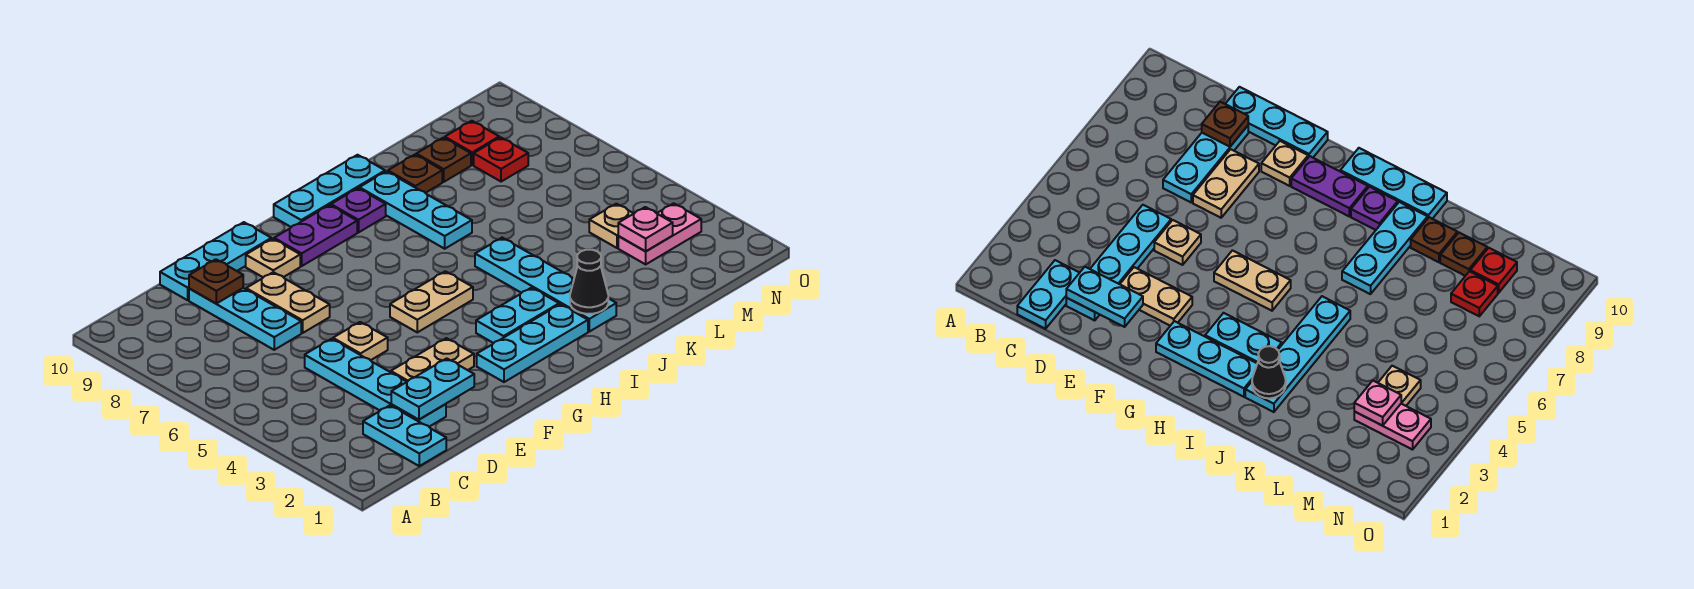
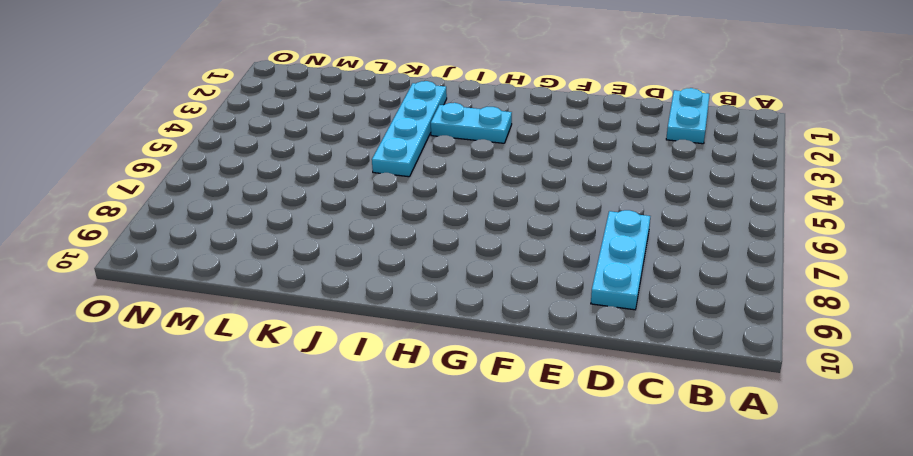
none -> cyan plate D2:D5 level 1
none -> cyan plate D10:F10 level 1
none -> tan plate E3:F3 level 1

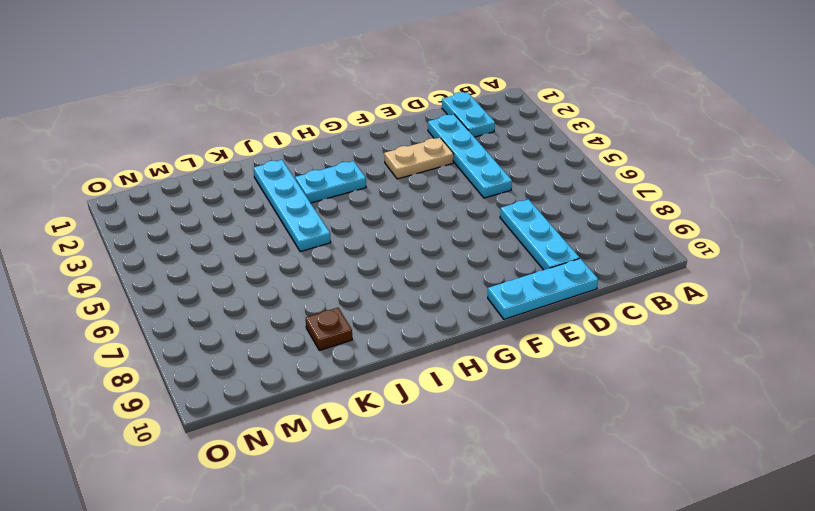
none -> tan plate E5 level 1
none -> tan plate E7:E8 level 1
none -> tan plate F9 level 1

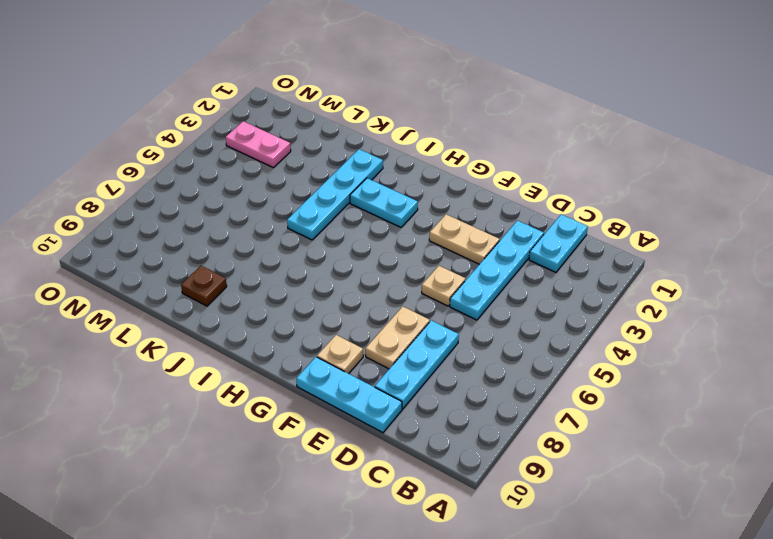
none -> cyan plate G2:I2 level 1
none -> tan plate G5:H5 level 1
none -> purple plate G9:H9 level 1

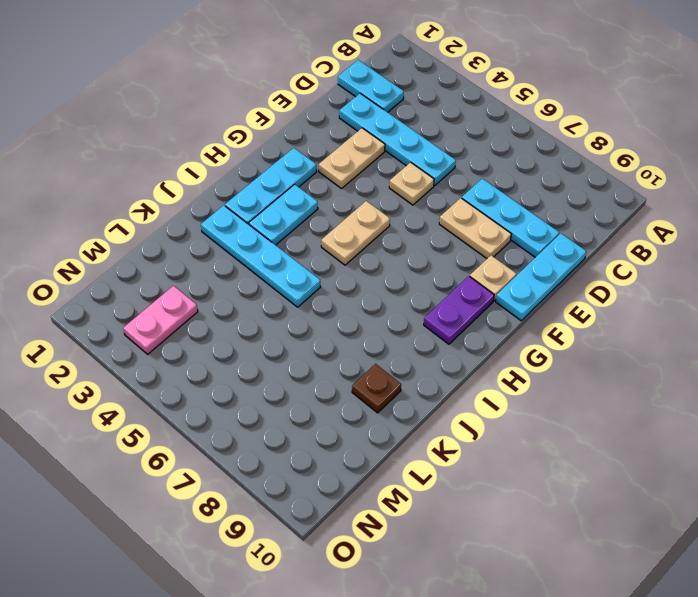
none -> cyan plate H10:J10 level 1
none -> purple plate I9 level 1
none -> cyan plate J7:J9 level 1

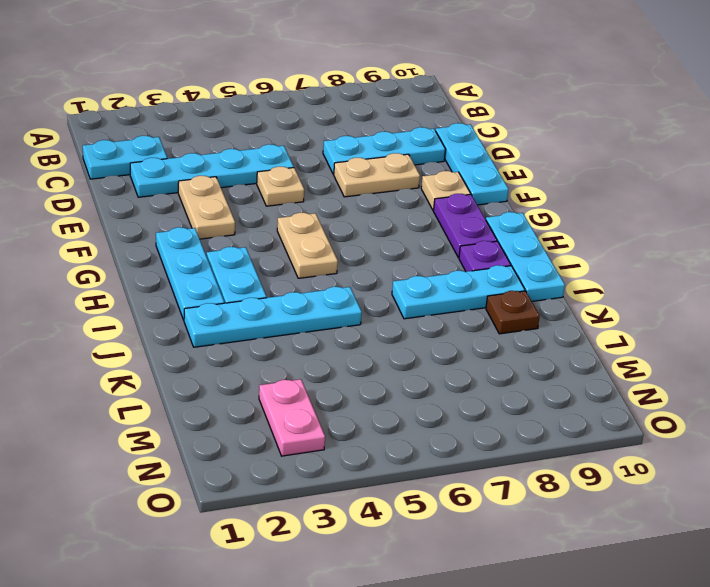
none -> brown plate L9 level 1
none -> tan plate M4 level 1
none -> red plate M8 level 1

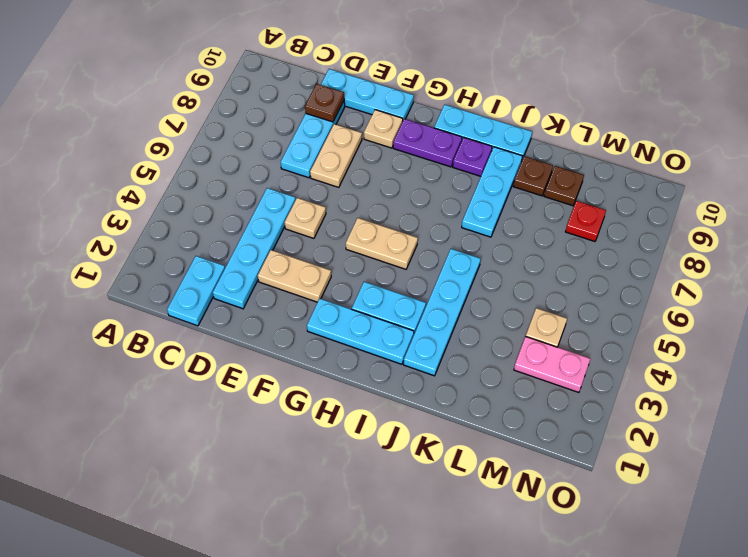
none -> red plate M9 level 1
none -> cyan plate D2:E2 level 2
none -> black cone J2 level 2

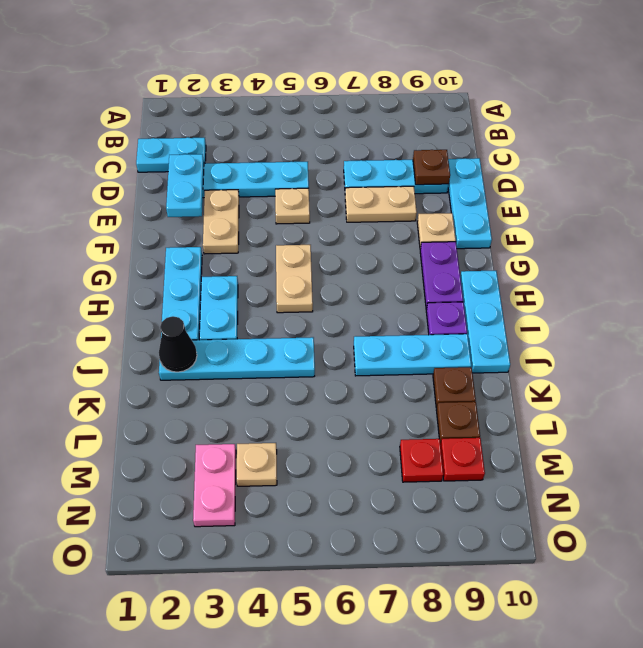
none -> pink plate M3 level 2

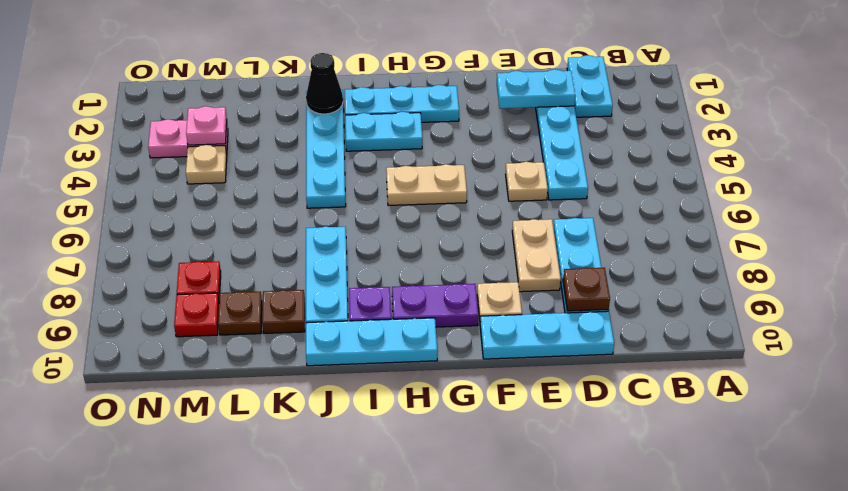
none -> tan plate E3:F3 level 1

